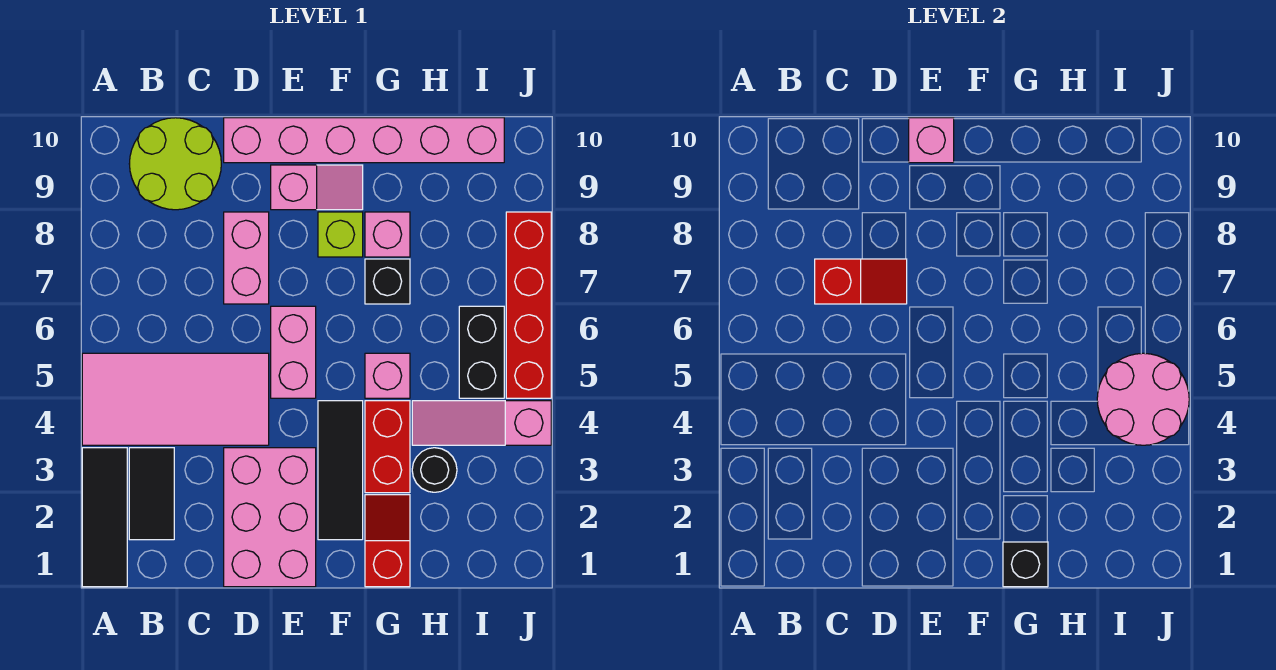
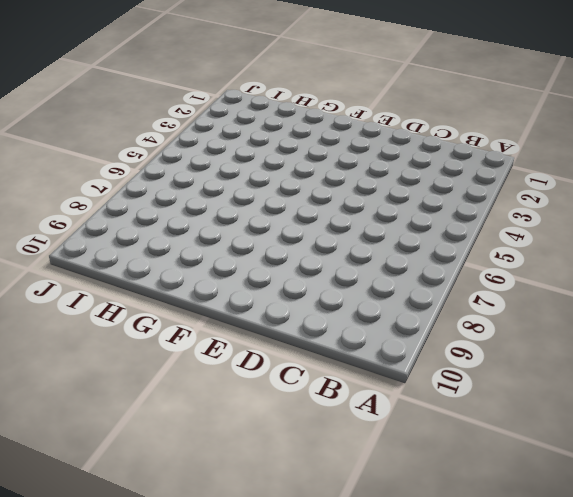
none -> black tile A1:A3 level 1
none -> pink tile A4:D5 level 1
none -> black tile B2:B3 level 1

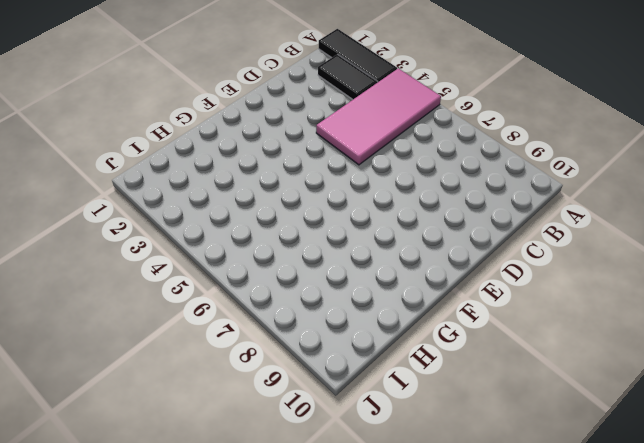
none -> lime round brick B9:C10 level 1
none -> pink brick D1:E3 level 1
none -> pink brick D7:D8 level 1

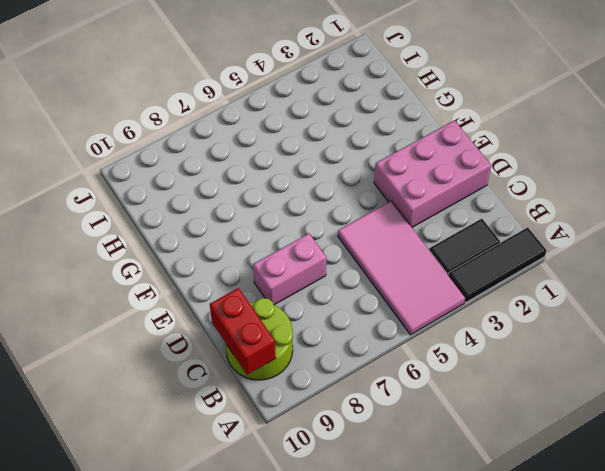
red brick B10:C10 level 2 -> red brick G3:G4 level 1
none -> pink brick D10:I10 level 1
none -> pink brick E5:E6 level 1
none -> pink slope E9:F9 level 1 top E

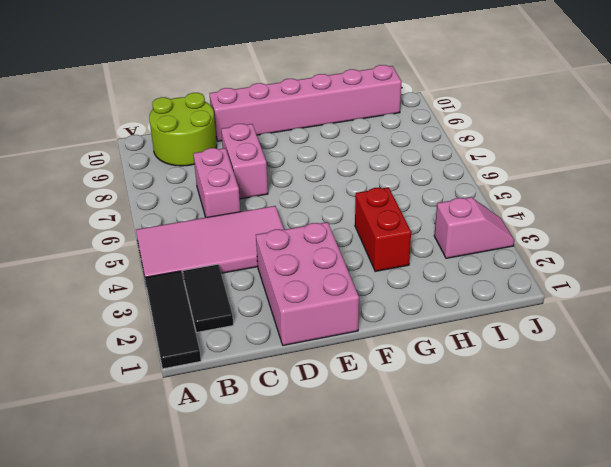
pink brick C6:C7 level 1 -> pink brick E5:E6 level 1
pink slope I3:J3 level 1 top I -> pink slope E9:F9 level 1 top E
none -> black tile F2:F4 level 1
none -> lime brick F8 level 1
none -> red slope G1:G2 level 1 top 1

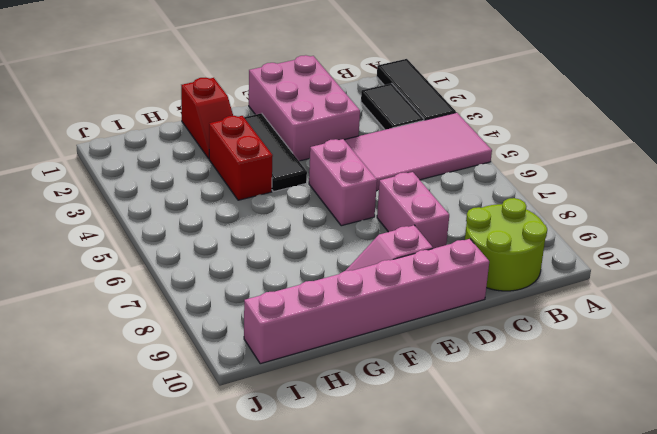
none -> lime brick F8 level 1
none -> pink brick G5 level 1
none -> black brick G7 level 1

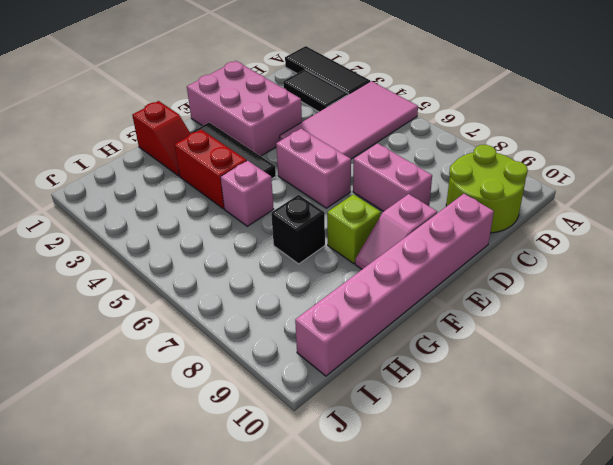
none -> pink brick G8 level 1
none -> black round brick H3 level 1
none -> pink slope H4:J4 level 1 top J

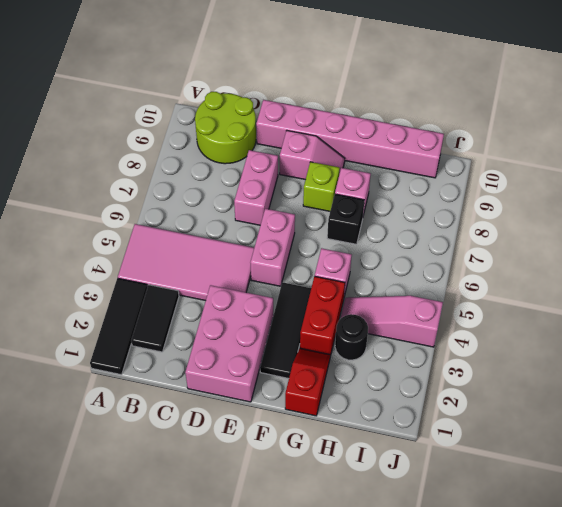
none -> black brick I5:I6 level 1
none -> red brick J5:J8 level 1
none -> red slope C7:D7 level 2 top C

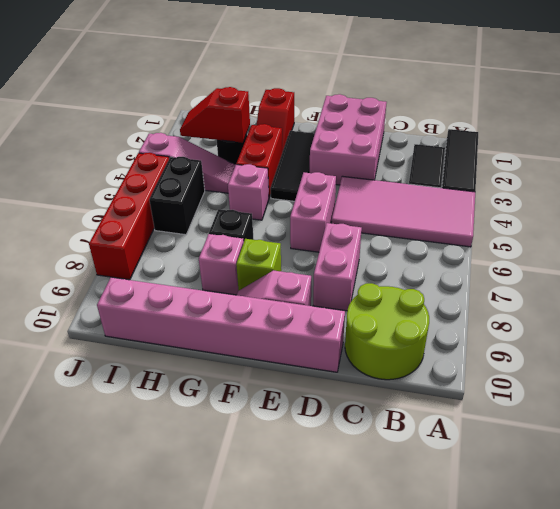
red slope H3:I3 level 2 top H -> red slope C7:D7 level 2 top C
none -> pink brick E10 level 2
none -> black brick G1 level 2
none -> pink round brick I4:J5 level 2

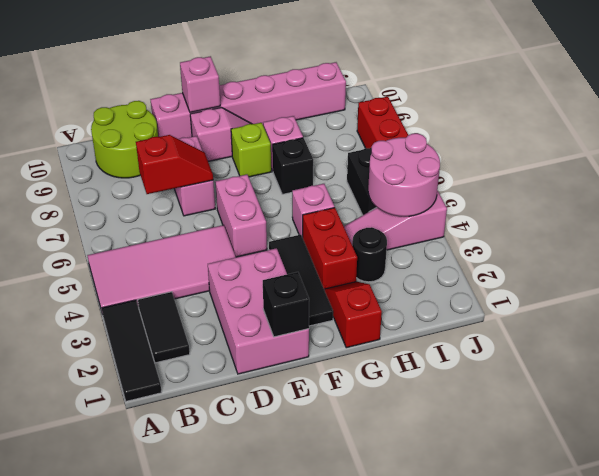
black brick E1 level 2 -> black brick G1 level 2

